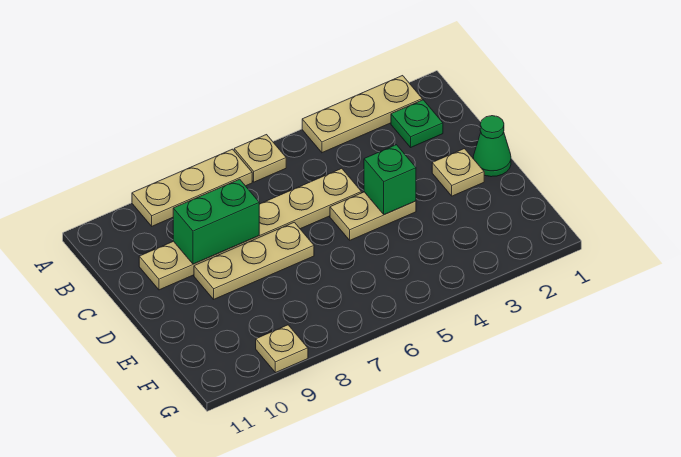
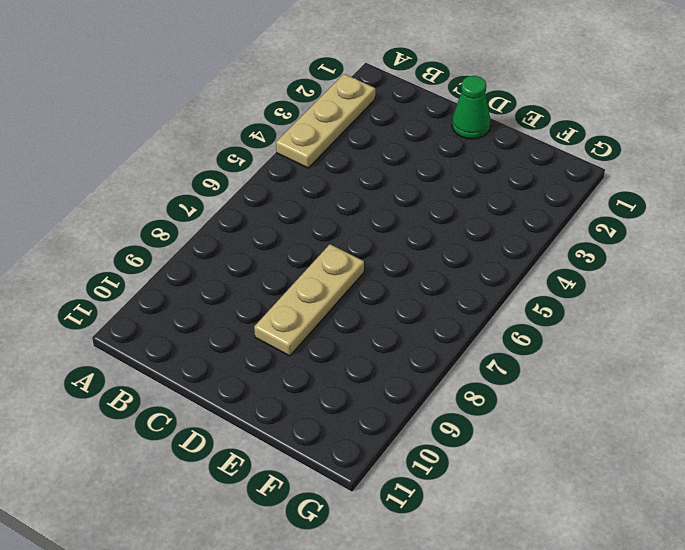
none -> tan plate A6 level 1
none -> tan plate A7:A9 level 1
none -> green plate B2 level 1

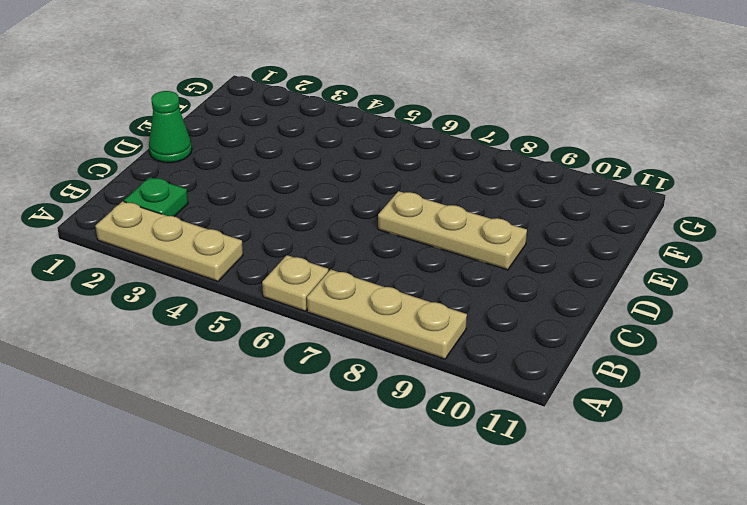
none -> tan plate C5:C10 level 1
none -> tan plate D2 level 1
none -> tan plate D4:D5 level 1

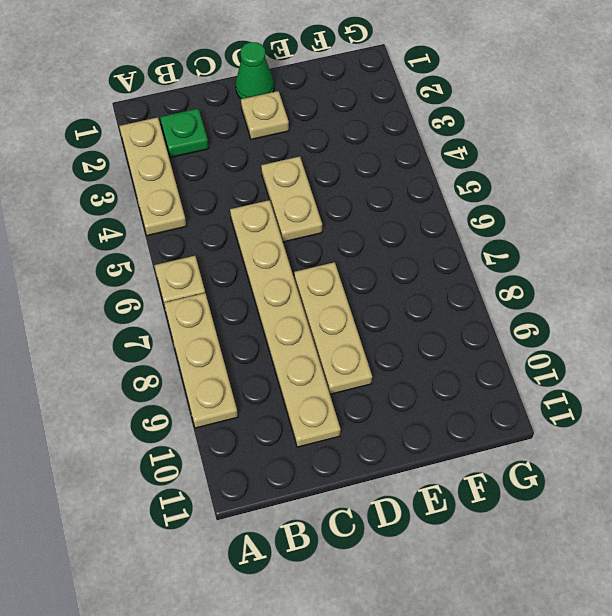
none -> tan plate G9 level 1
none -> green brick C8:C9 level 2
none -> green brick D4 level 2

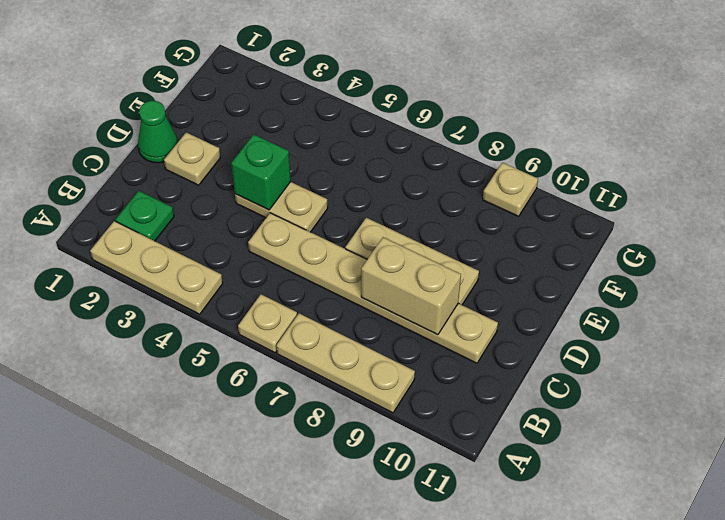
tan brick C8:C9 level 2 -> green brick C8:C9 level 2

